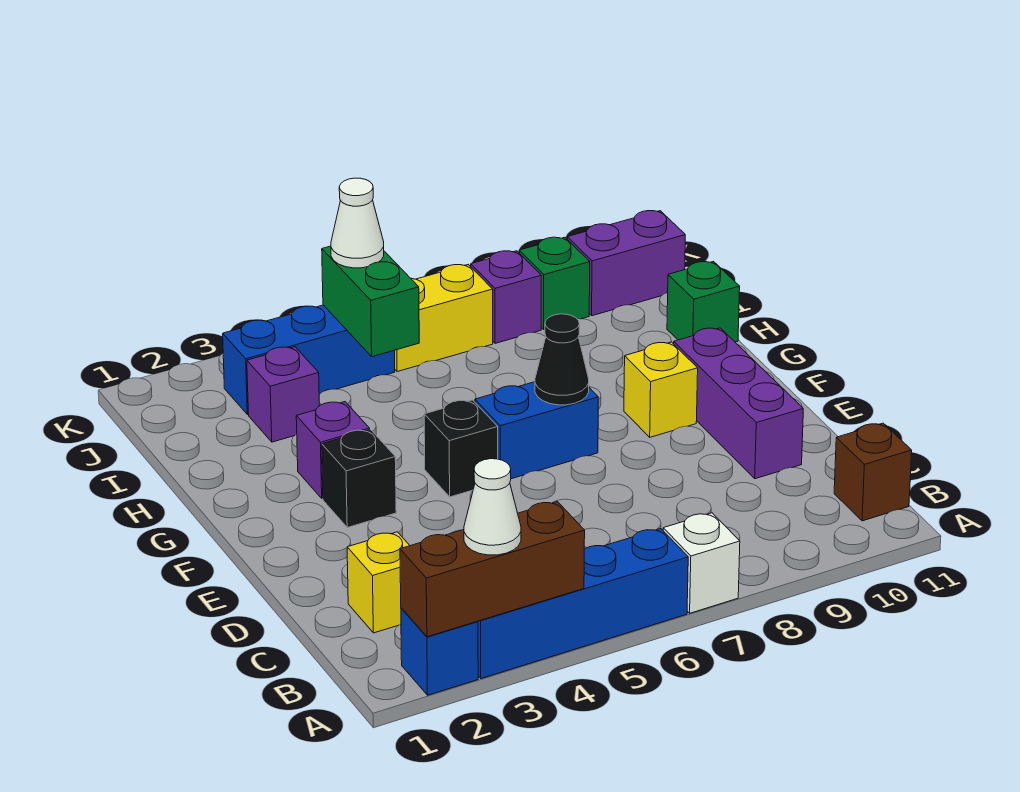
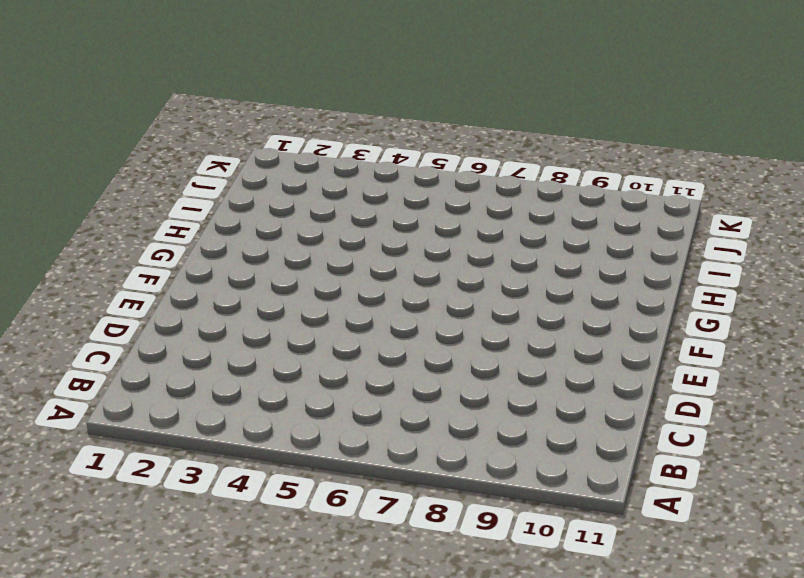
none -> blue brick A2 level 1
none -> blue brick A3:A6 level 1
none -> white brick A7 level 1

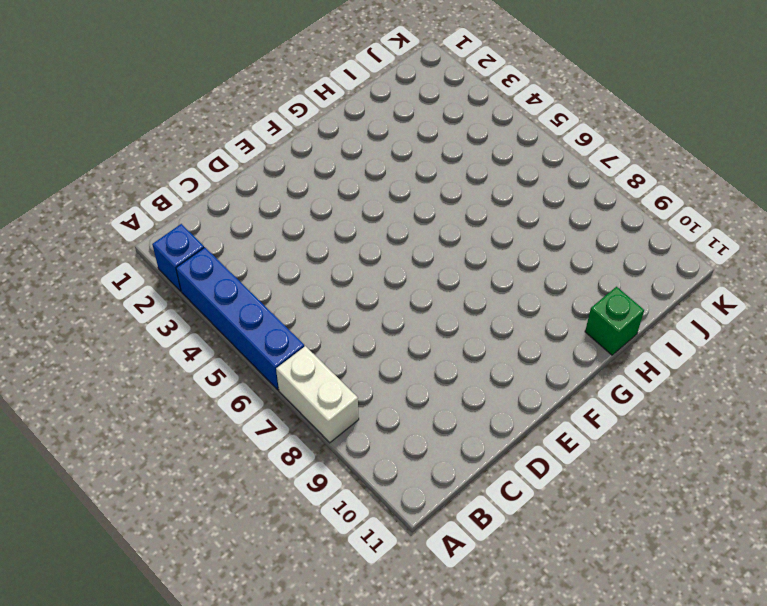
white brick A7:A8 level 1 -> white brick A7 level 1
none -> brown brick B11 level 1
none -> yellow brick C2 level 1
none -> purple brick D10:F10 level 1

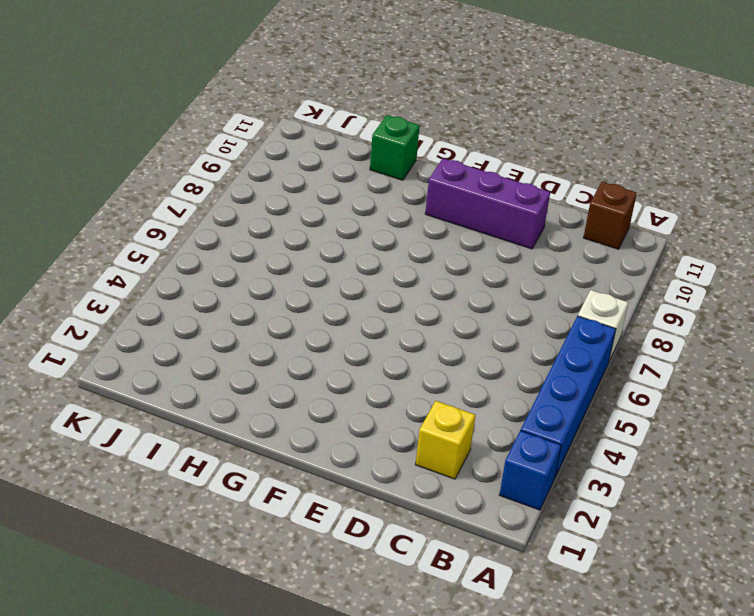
none -> black brick F3 level 1
none -> black brick F5 level 1
none -> blue brick F6:F7 level 1

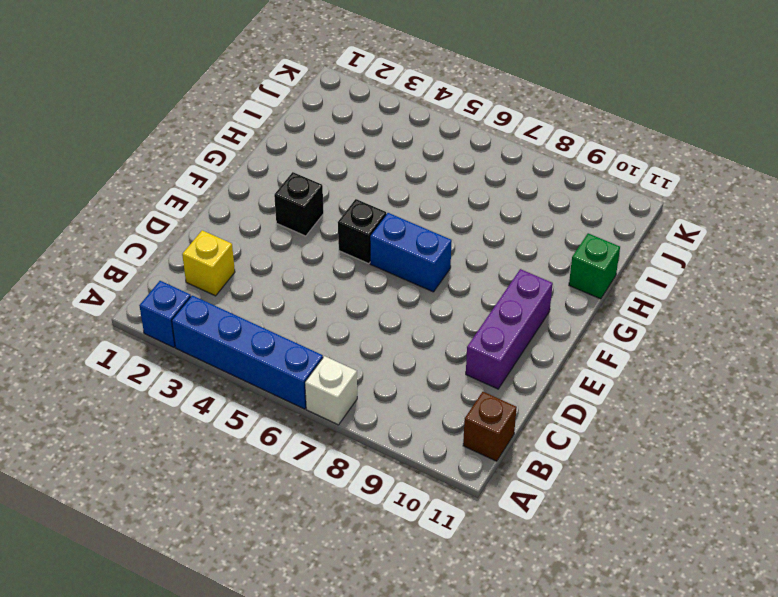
none -> yellow brick F9 level 1
none -> purple brick G3 level 1
none -> purple brick I3 level 1

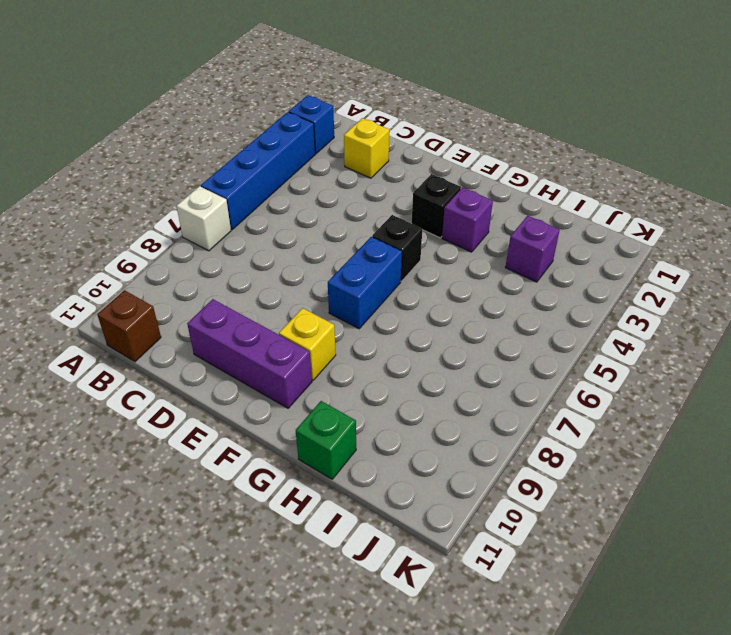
none -> blue brick J3:J5 level 1
none -> yellow brick J6:J7 level 1
none -> purple brick J8 level 1

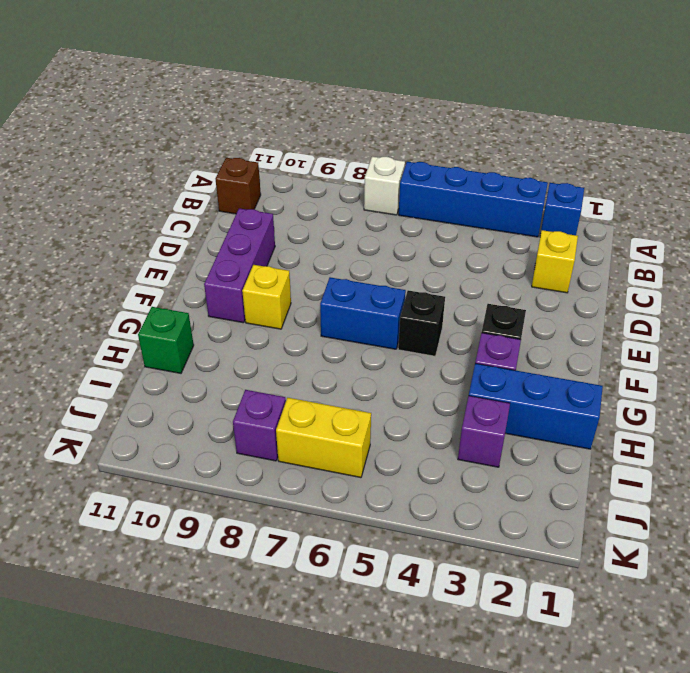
blue brick H1:H3 level 1 -> blue brick J3:J5 level 1
none -> green brick J9 level 1
none -> purple brick J10:J11 level 1
none -> brown brick A2:A4 level 2

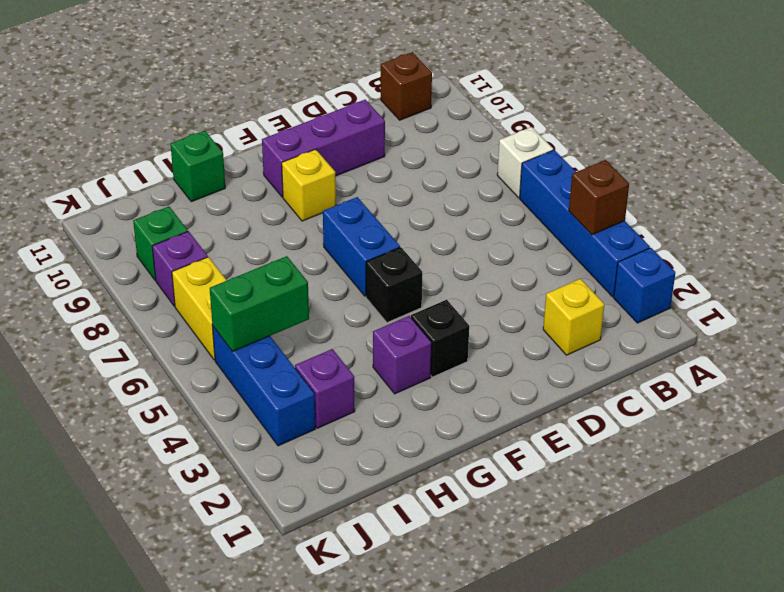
brown brick A4 level 2 -> brown brick A2:A4 level 2
none -> purple brick J10:J11 level 1
none -> black cone F7 level 2
none -> white cone A3 level 3

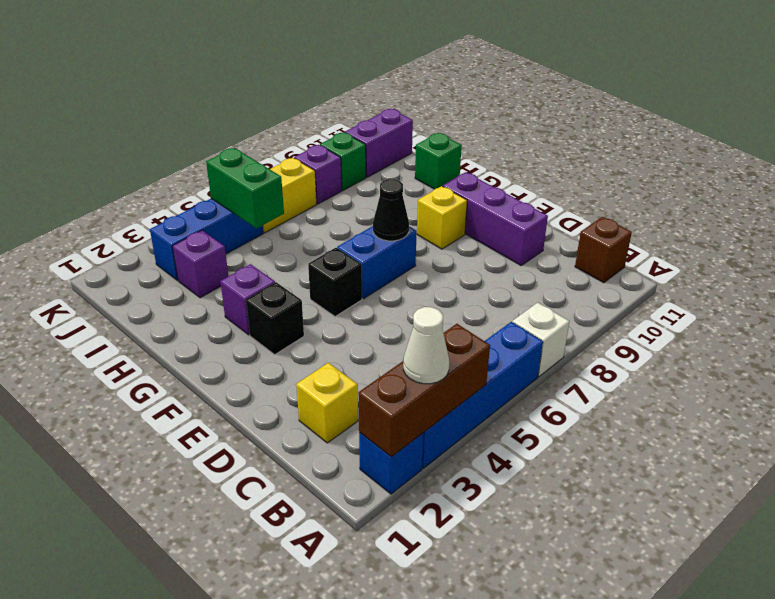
none -> white cone J5 level 3

